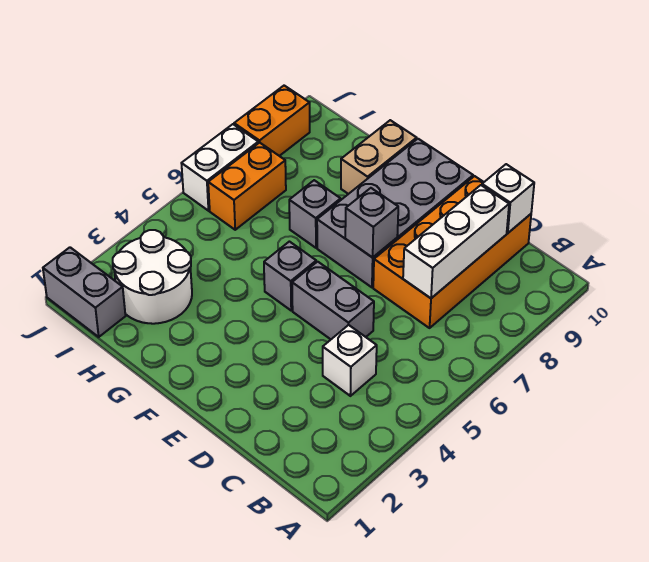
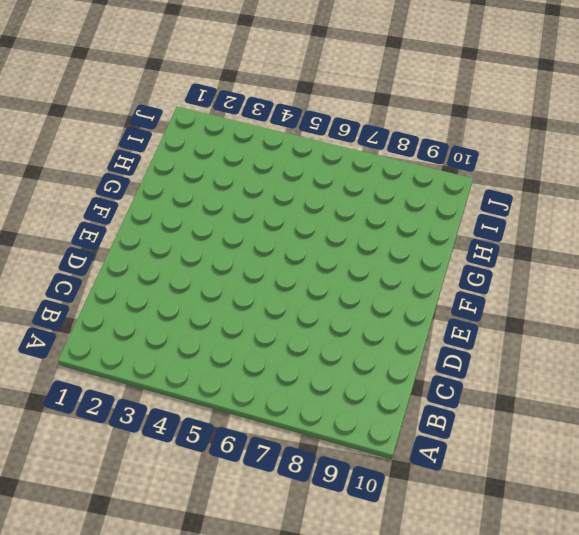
none -> white brick C4 level 1
none -> orange brick C7:D10 level 1
none -> grey brick D5:E5 level 1

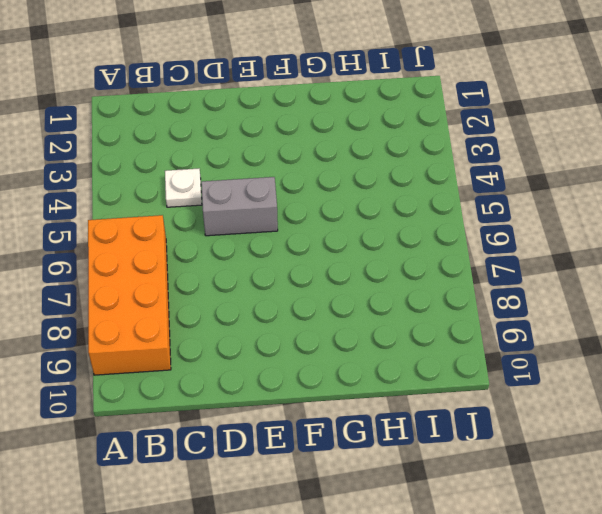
orange brick A6:B9 level 1 -> orange brick C7:D10 level 1
white plate C4 level 1 -> white brick C4 level 1
none -> grey brick E7:F10 level 1
none -> grey brick F5 level 1
none -> grey brick G7 level 1

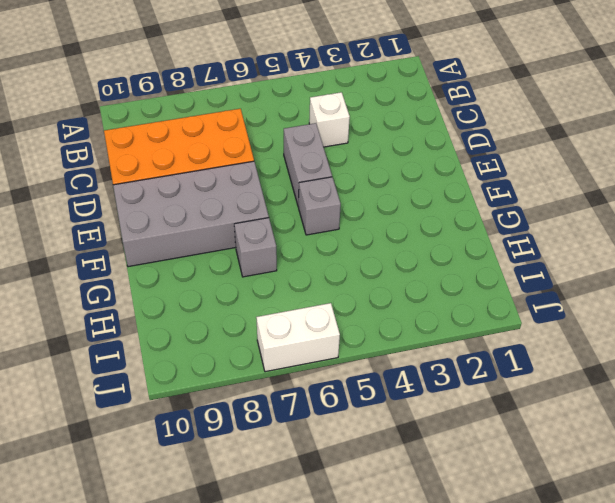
none -> tan brick G9:G10 level 1
none -> white round brick H2:I3 level 1
none -> grey brick I1:J1 level 1

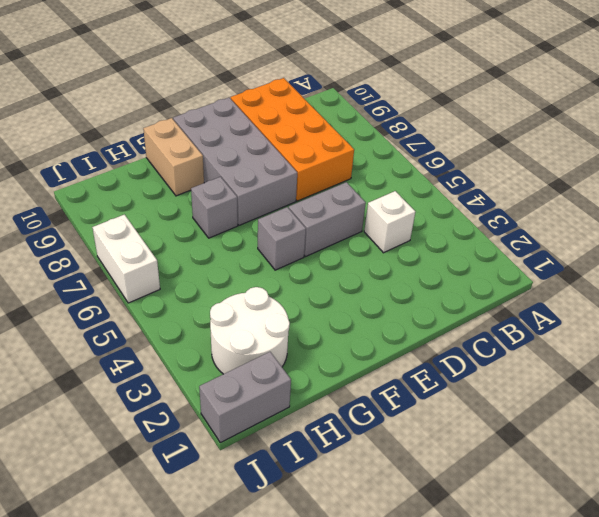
none -> orange brick I6:I7 level 1
none -> orange brick J8:J9 level 1
none -> white brick C7:C9 level 2

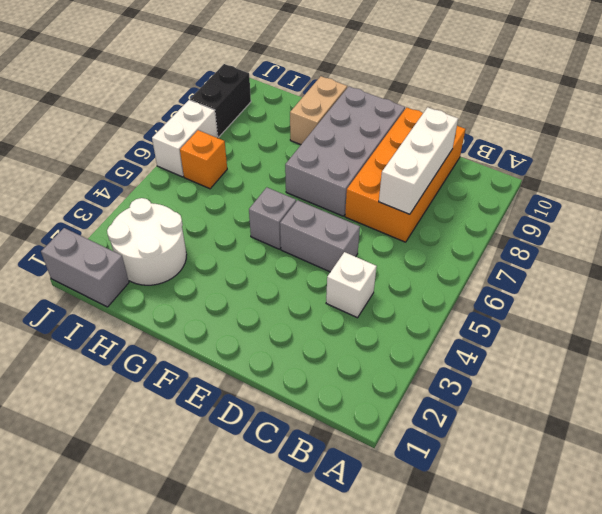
orange brick I6 level 1 -> orange brick I6:I7 level 1
black brick J8:J9 level 1 -> orange brick J8:J9 level 1
none -> grey brick G7 level 1
none -> white brick C10 level 2
none -> grey brick E7 level 2

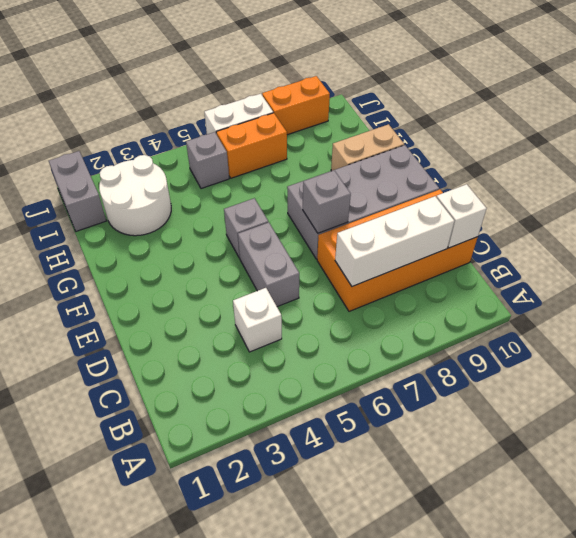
grey brick I5 level 1 -> grey brick G7 level 1

